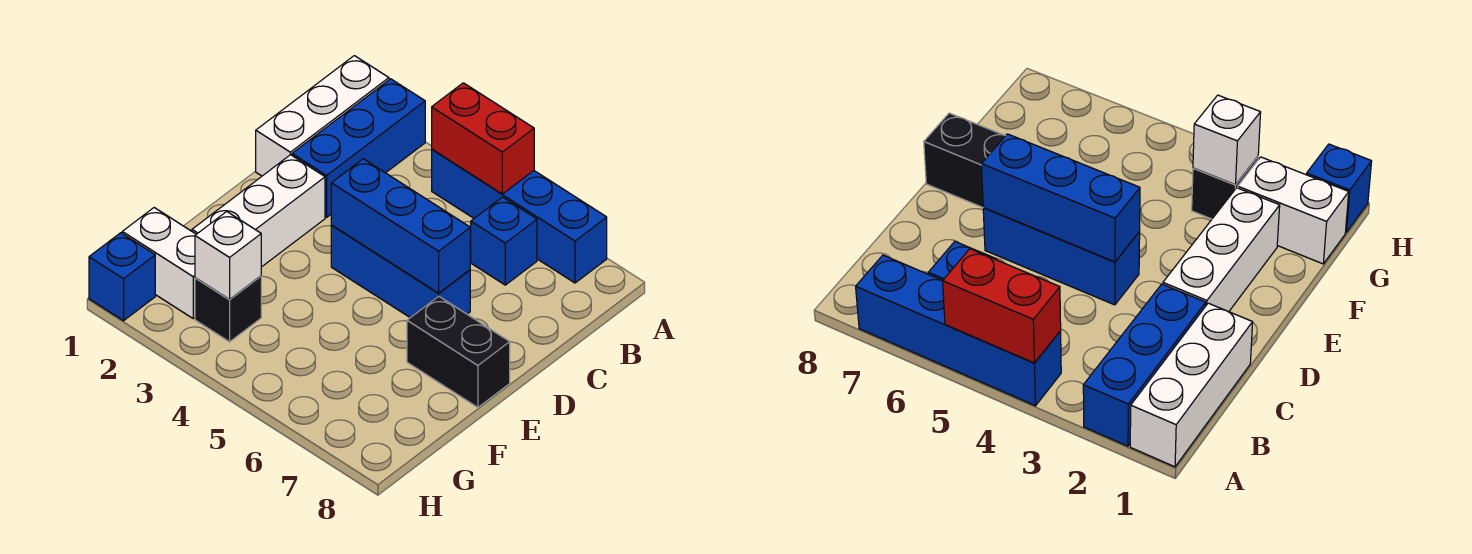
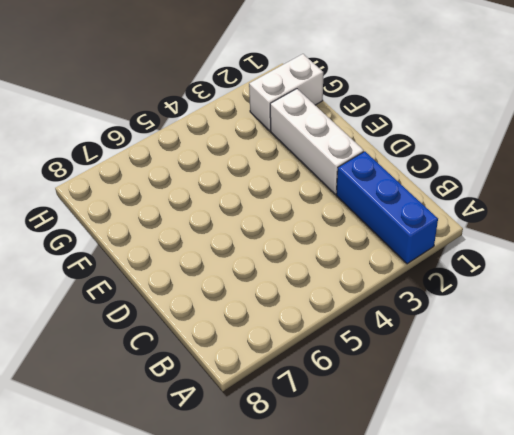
none -> white brick A1:C1 level 1
none -> blue brick A4:A7 level 1
none -> blue brick B6 level 1

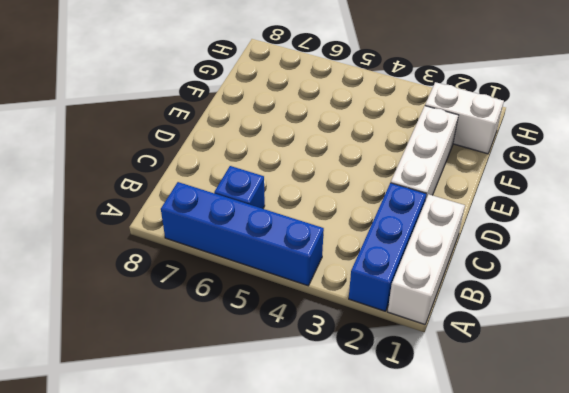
none -> blue brick D4:D6 level 1
none -> black brick E7:E8 level 1
none -> black brick G3 level 1

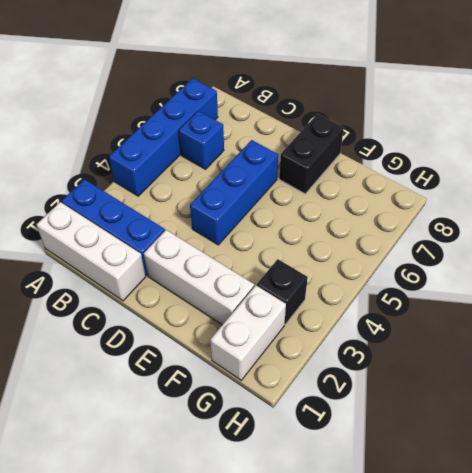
none -> blue brick H1 level 1
none -> red brick A4:A5 level 2
none -> blue brick D4:D6 level 2

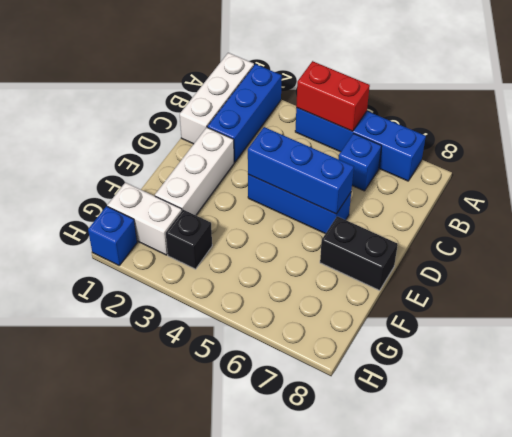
none -> white brick G3 level 2

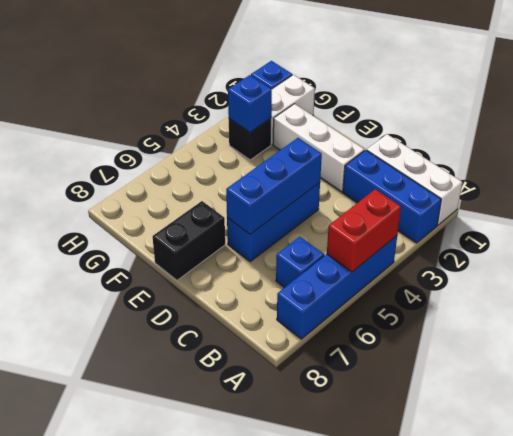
blue brick G3 level 2 -> white brick G3 level 2

